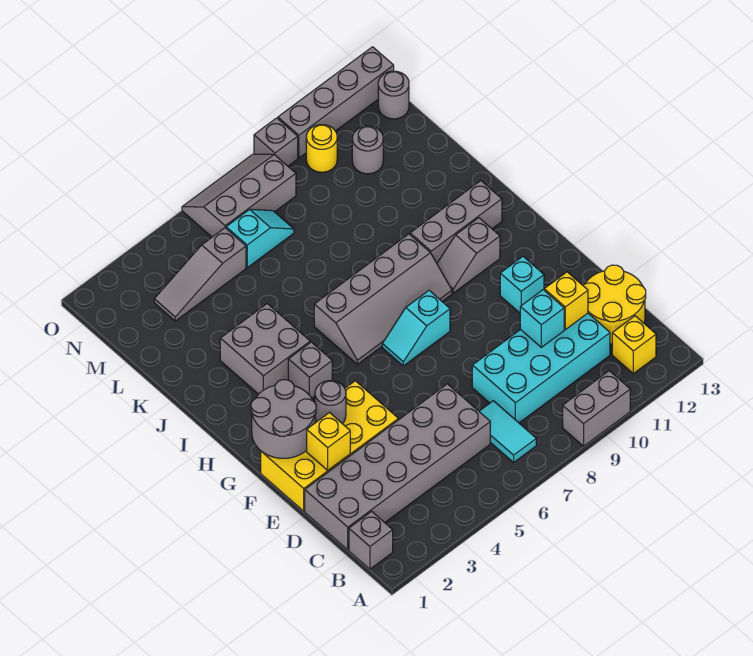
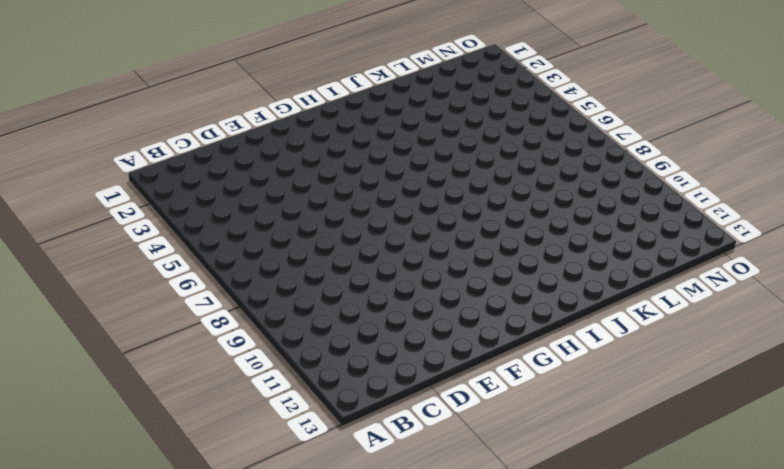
none -> grey brick A9:A10 level 1
none -> grey brick B1 level 1
none -> cyan tile B7:C7 level 1

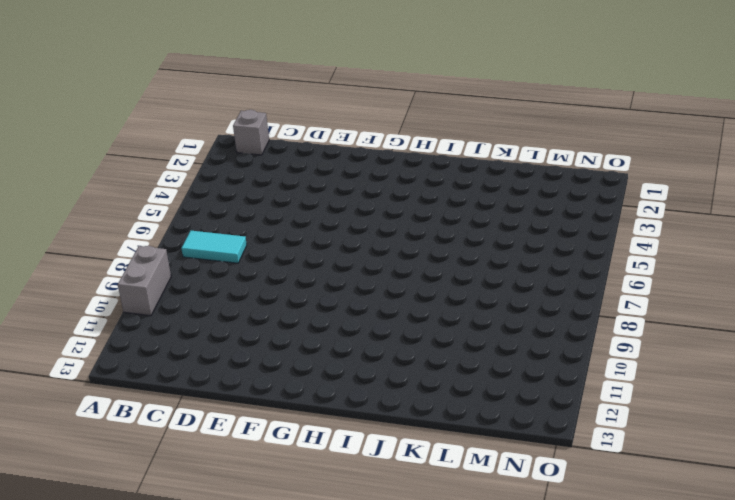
none -> yellow brick B12 level 1
none -> grey brick C1:D6 level 1
none -> cyan brick C8:D11 level 1

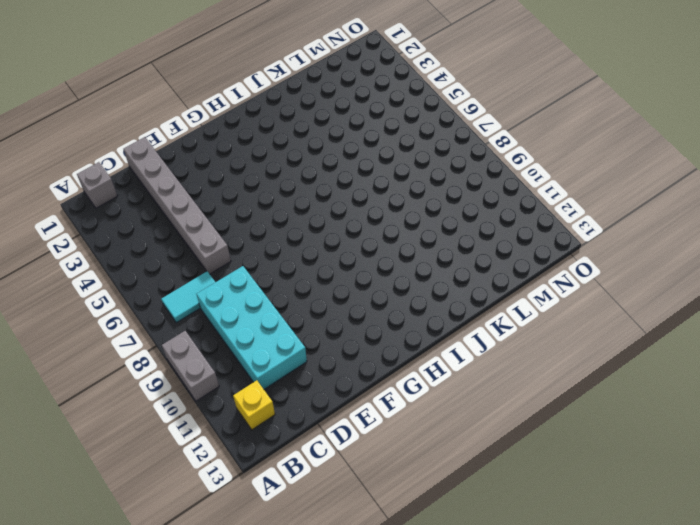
grey brick D1:D6 level 1 -> grey brick C1:D6 level 1
none -> yellow round brick C12:D13 level 1
none -> yellow brick E1:F4 level 1
none -> cyan brick F11 level 1

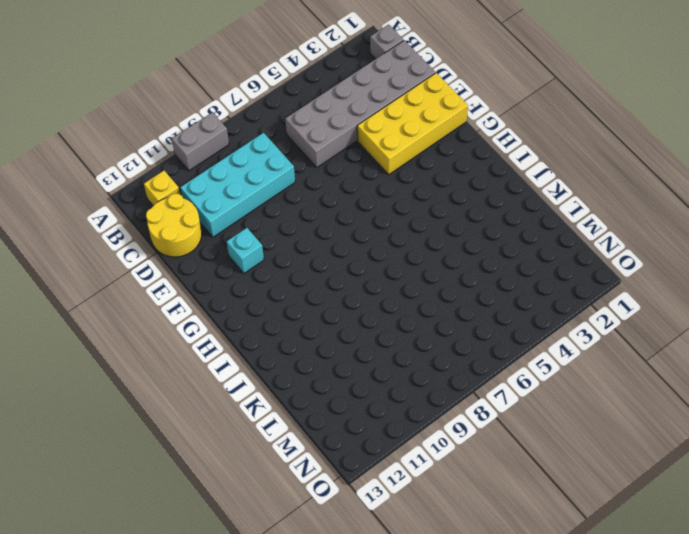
none -> cyan tile B7:C7 level 1
none -> cyan slope G7:G8 level 1 top 8
none -> grey brick H4 level 1

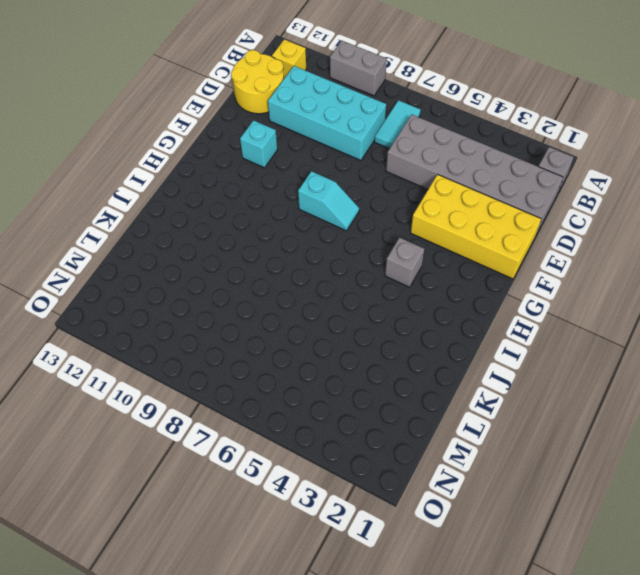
none -> grey slope H6:I9 level 1 top I
none -> grey slope H10:H11 level 1 top 11
none -> grey brick I3:J4 level 1

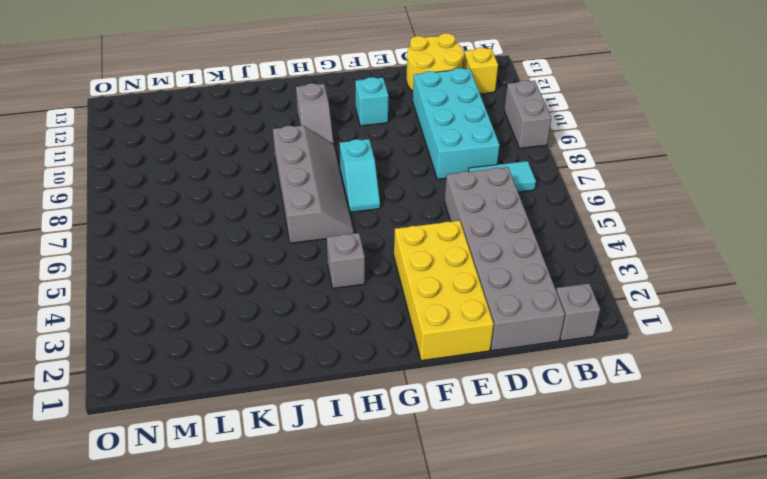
none -> grey brick I3:J4 level 1
none -> grey brick I10:I12 level 1
none -> grey slope M3:M5 level 1 top 5

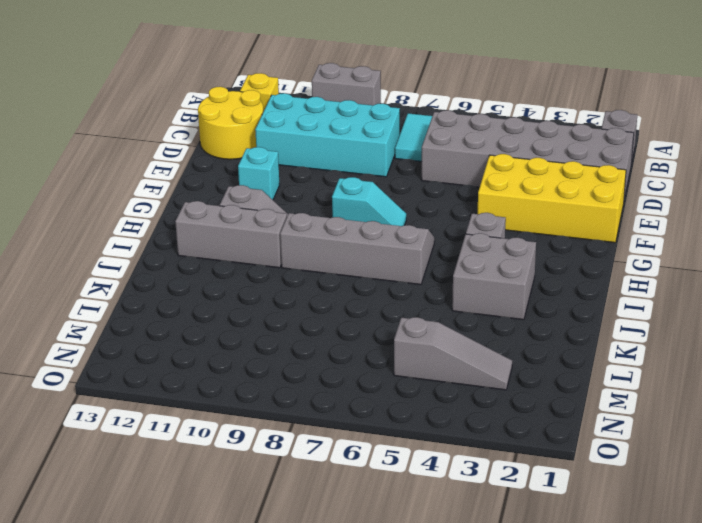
none -> cyan slope M6:M7 level 1 top 6
none -> grey round brick M11 level 1
none -> grey slope N6:O8 level 1 top N

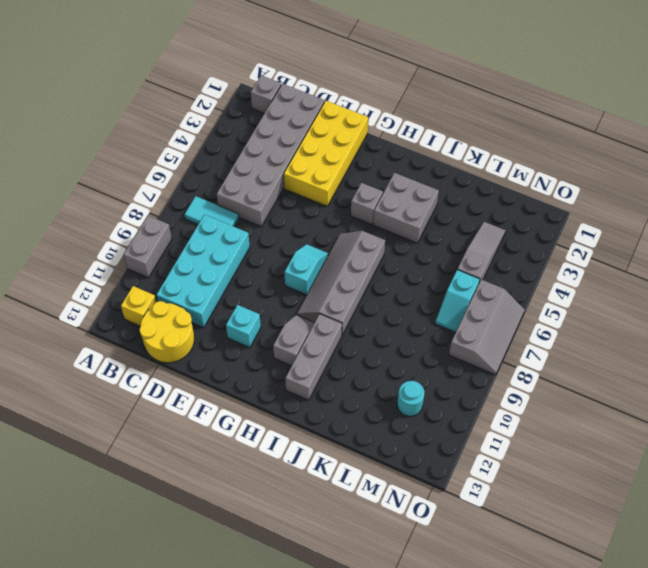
cyan round brick M11 level 1 -> grey round brick M11 level 1
none -> yellow round brick N10 level 1
none -> grey round brick N13 level 1
none -> grey brick O9 level 1

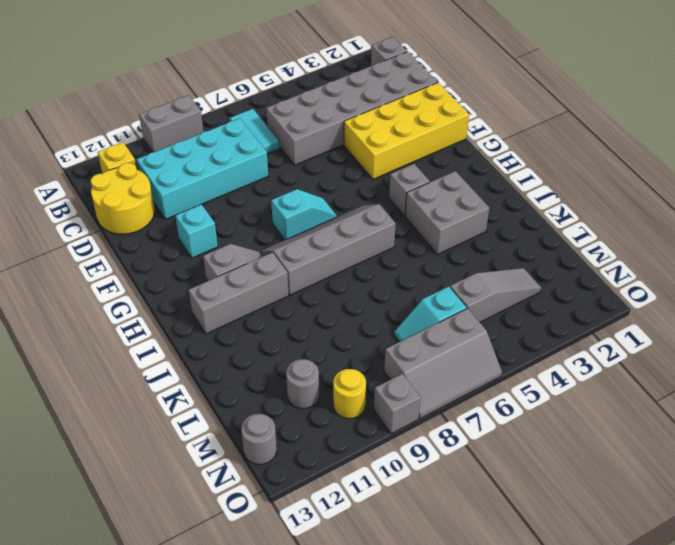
none -> grey brick O10:O13 level 1
none -> cyan brick D10 level 2
none -> yellow brick D11 level 2

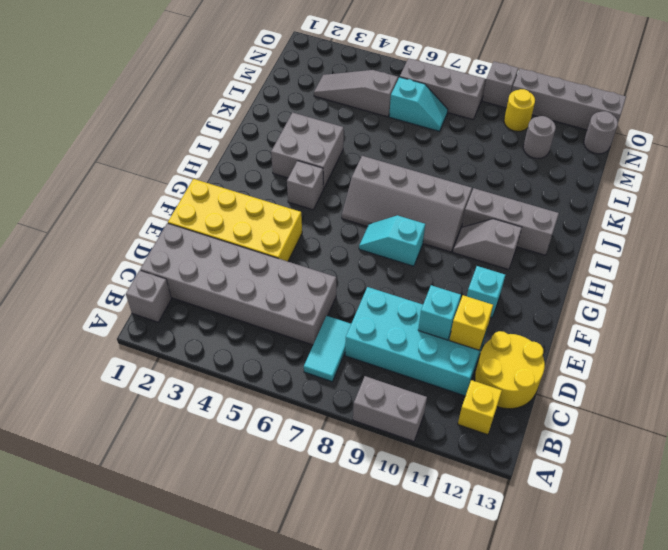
none -> yellow brick E2 level 2
none -> grey round brick F1:G2 level 2
none -> grey round brick F3 level 2

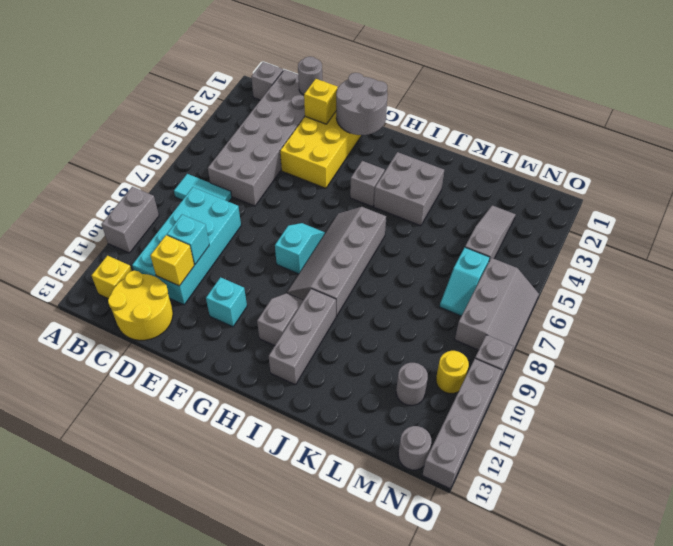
grey round brick D1 level 2 -> grey round brick F3 level 2

